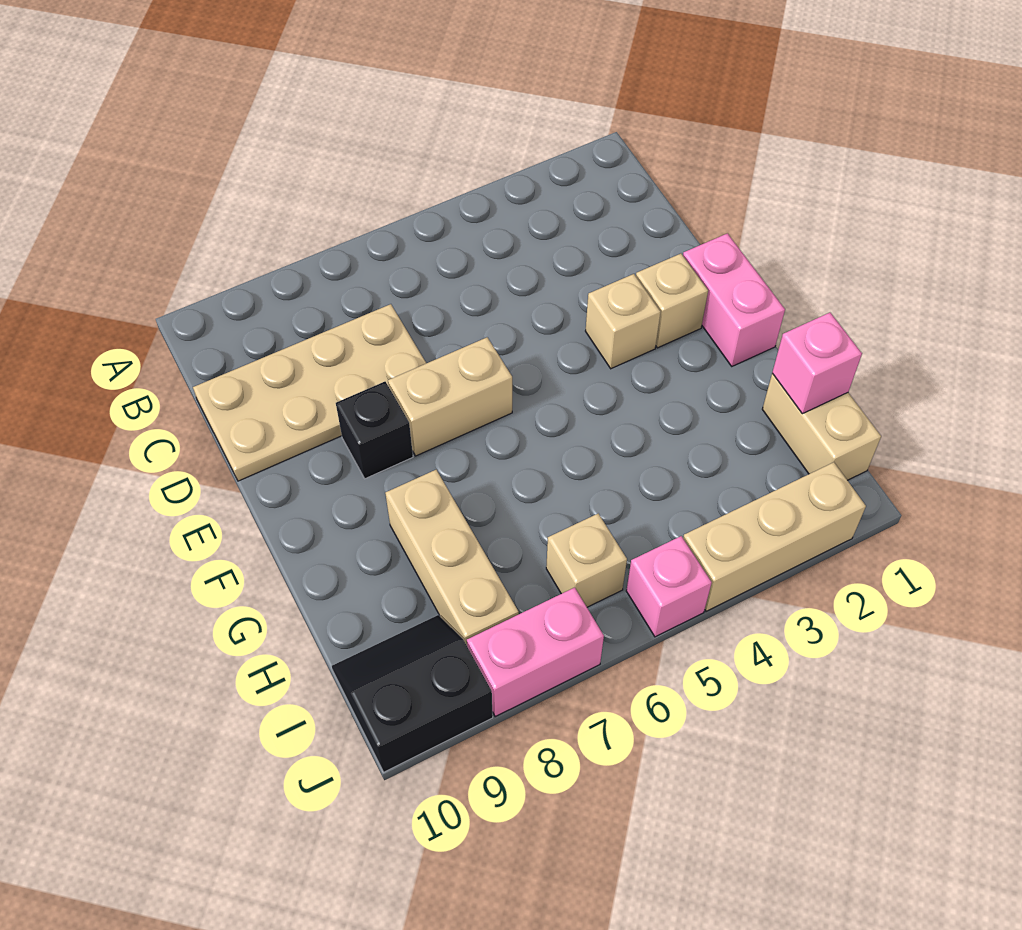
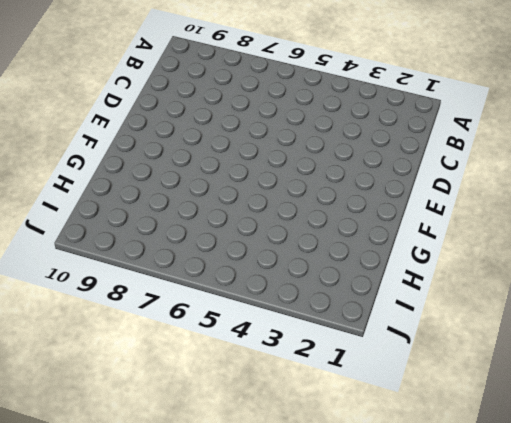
none -> tan plate C7:D10 level 1
none -> pink brick E1:F1 level 1
none -> tan brick E2 level 1

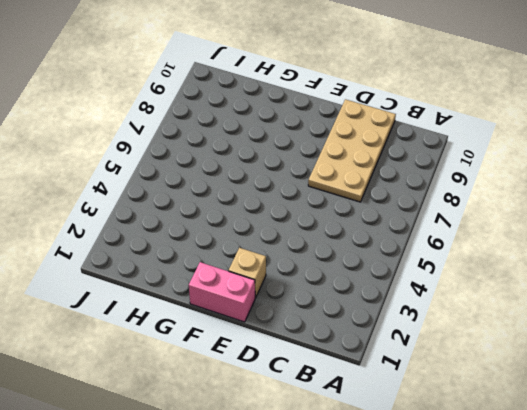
none -> tan brick E3 level 1
none -> tan brick E6:E7 level 1
none -> black brick E8 level 1

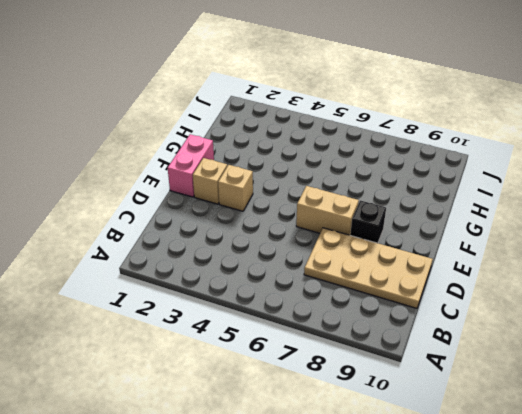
none -> tan brick G8:I8 level 1
none -> tan brick H1:I1 level 1
none -> tan brick I6 level 1

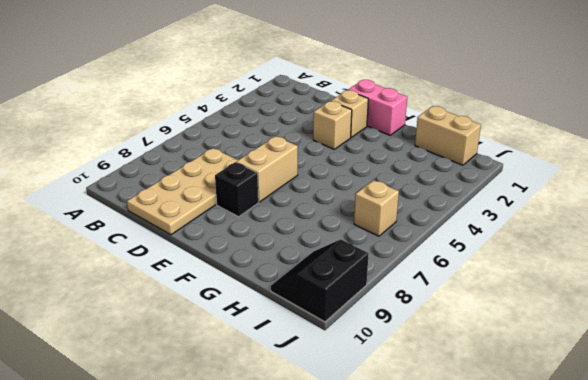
none -> tan brick G8:I8 level 1
none -> tan brick J2:J4 level 1
none -> pink brick J5 level 1

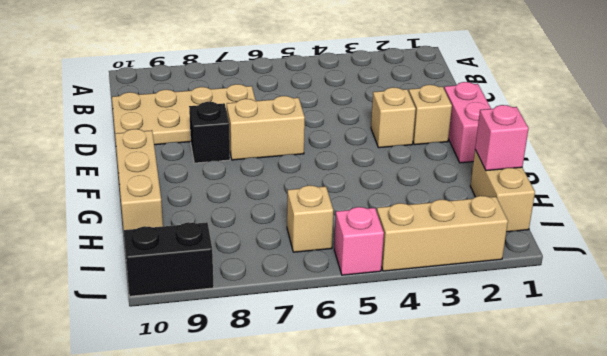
tan brick F10:H10 level 1 -> tan brick G8:I8 level 1
none -> pink brick J7:J8 level 1

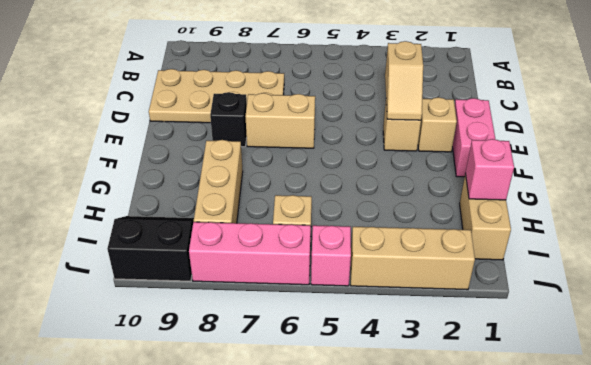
tan slope D3:E3 level 2 top D -> none
pink brick J6:J8 level 1 -> pink brick J7:J8 level 1

